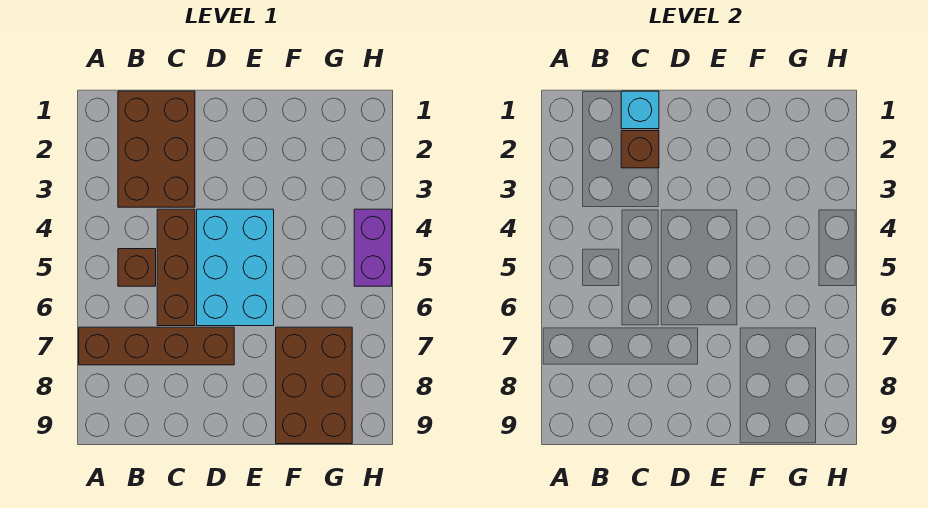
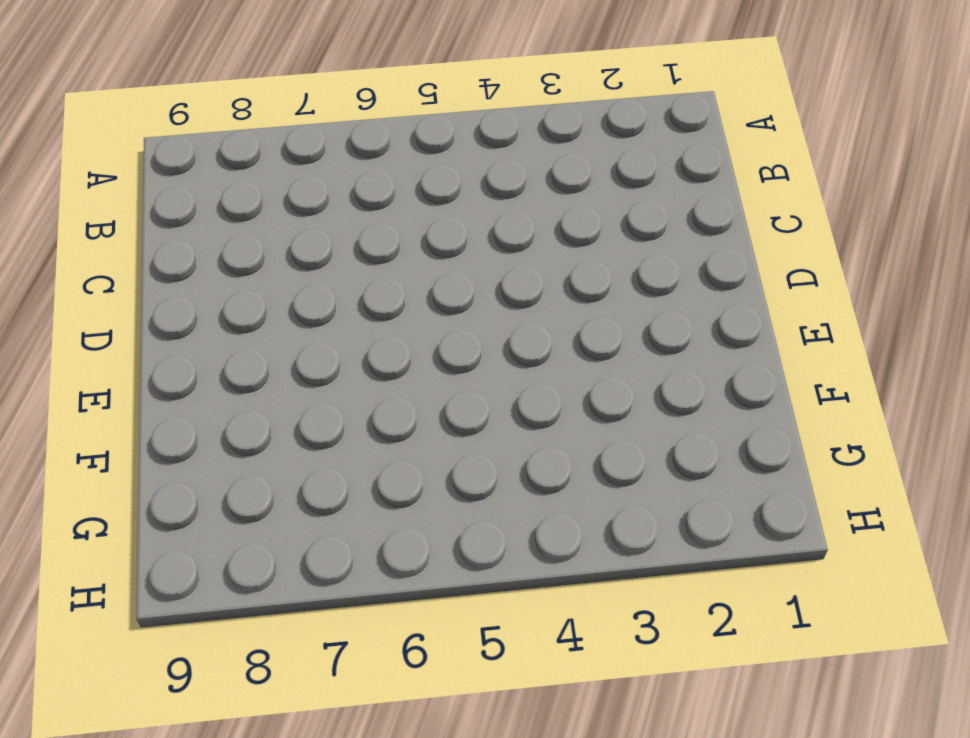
none -> brown brick A7:D7 level 1
none -> brown brick B1:C3 level 1

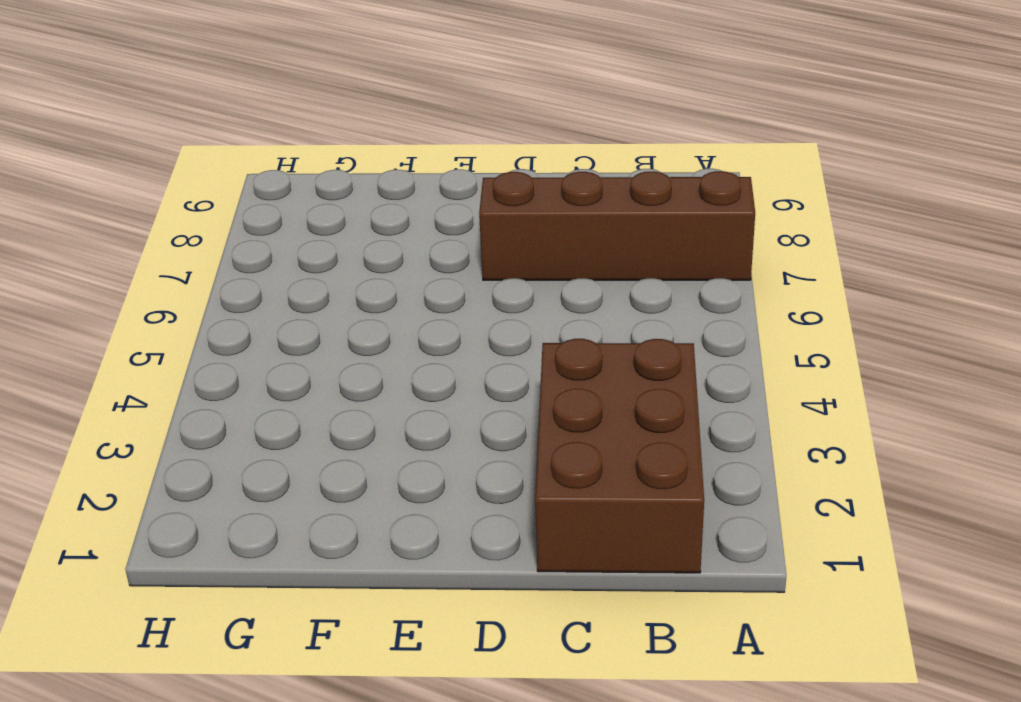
none -> brown brick B5 level 1
none -> brown brick C4:C6 level 1

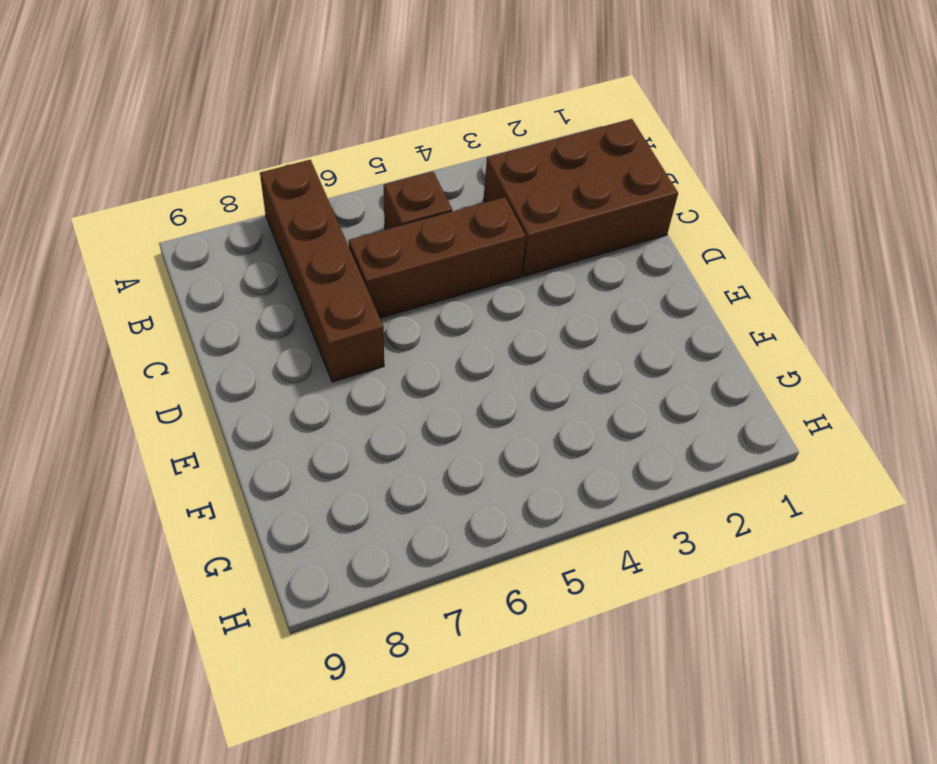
none -> cyan brick D4:E6 level 1
none -> brown brick F7:G9 level 1

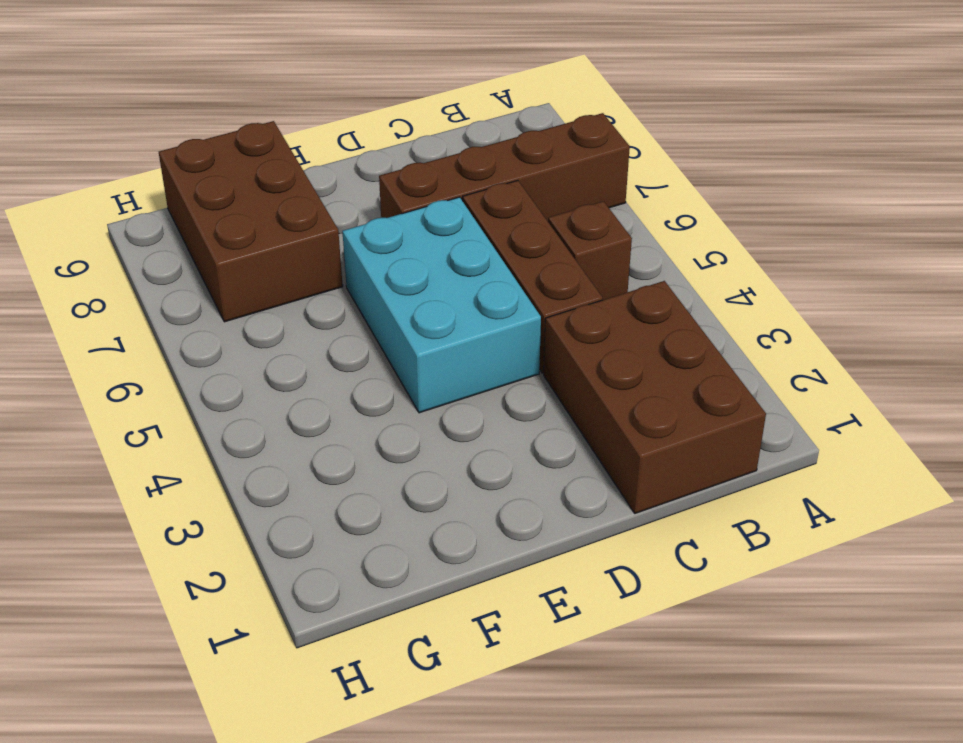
none -> purple brick H4:H5 level 1
none -> cyan brick C1 level 2

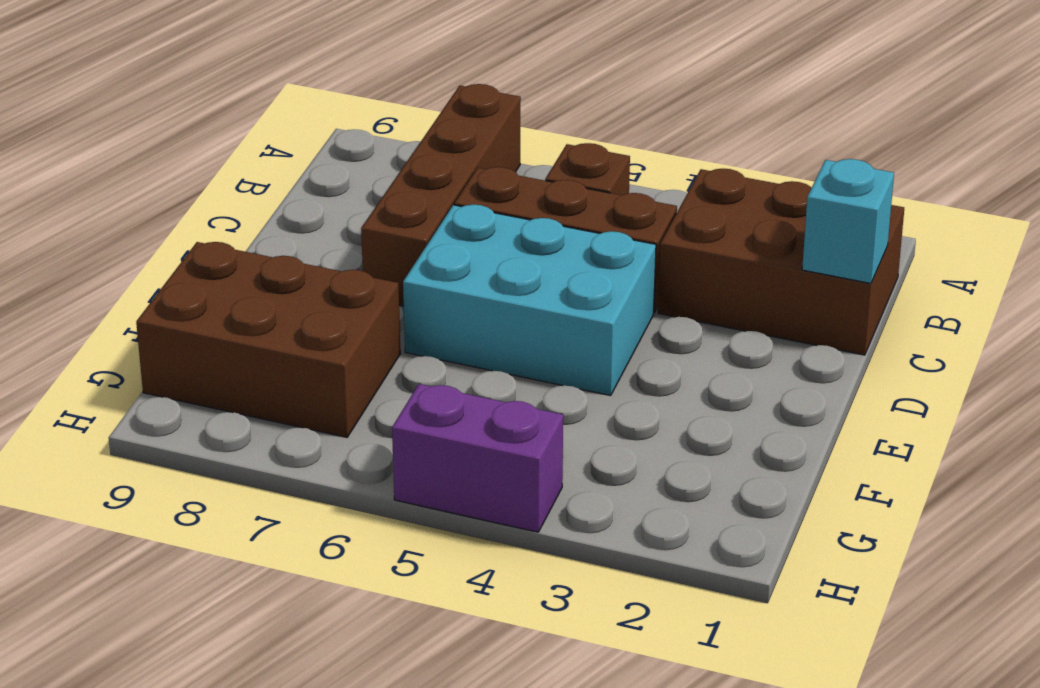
none -> brown brick C2 level 2

